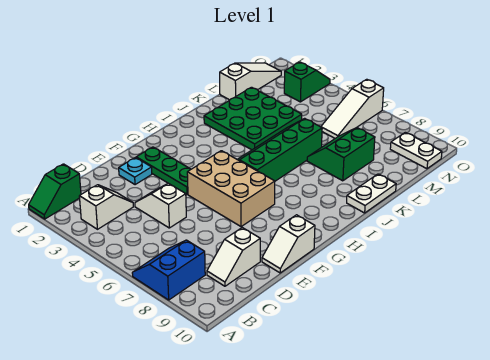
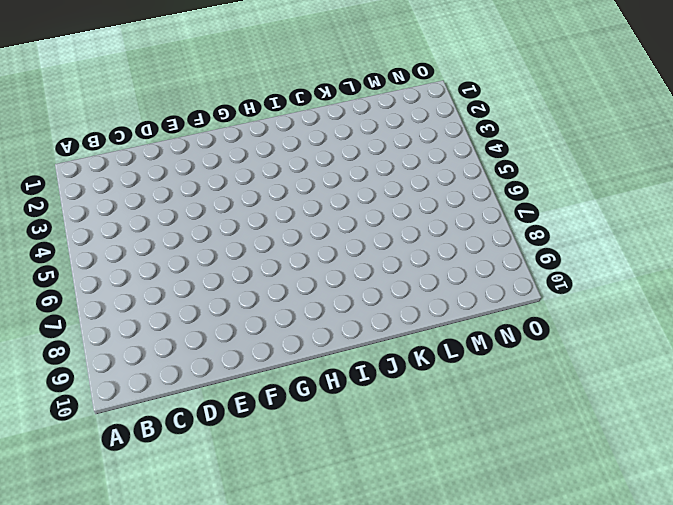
none -> green slope A1:B1 level 1 top B
none -> blue slope A7:B8 level 1 top 8
none -> white slope B3:C3 level 1 top B

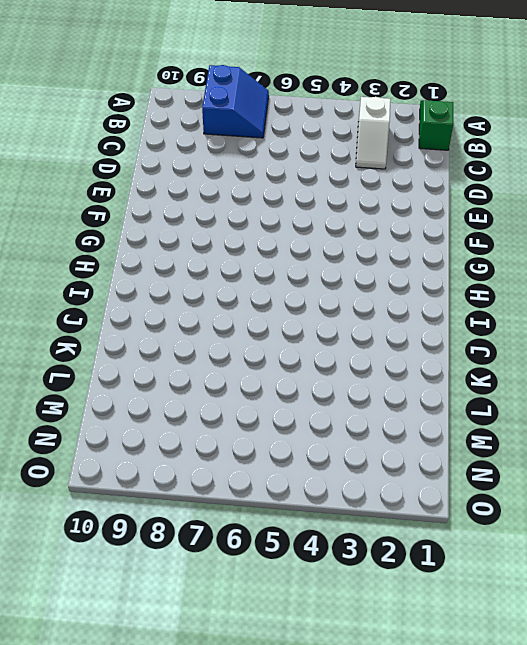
none -> white slope C9:D9 level 1 top D
none -> white slope D4:D5 level 1 top 5
none -> cyan plate E2 level 1

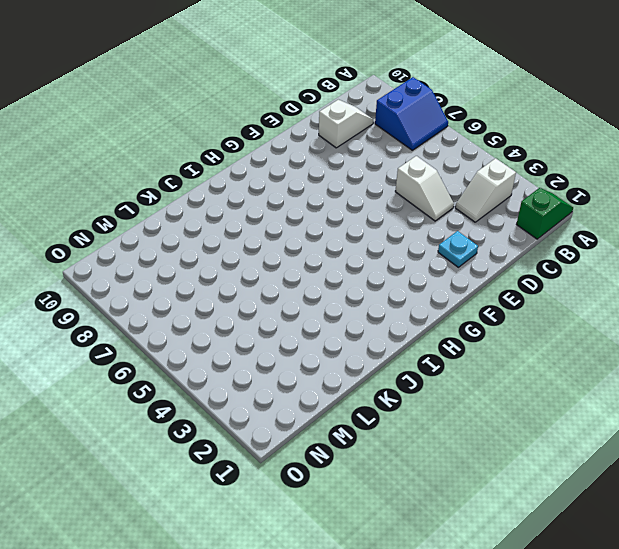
none -> white slope E10:F10 level 1 top F
none -> green plate F2:F4 level 1
none -> tan brick F5:G7 level 1

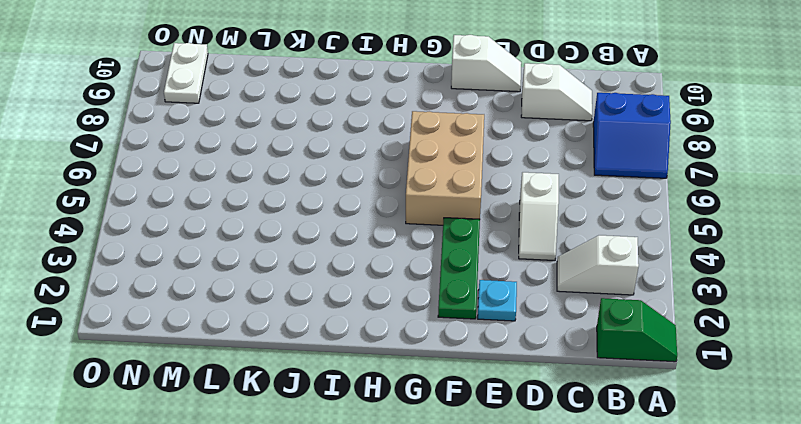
none -> green slope H5:K6 level 1 top 6
none -> green plate J2:L4 level 1
none -> white plate J10:K10 level 1

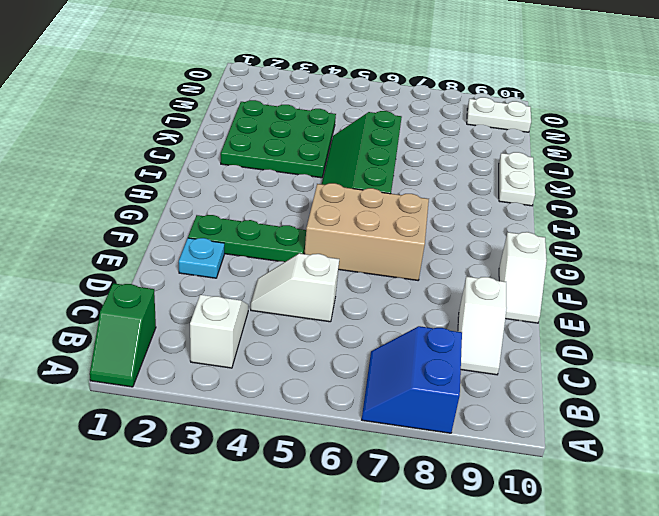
none -> green slope K7:L8 level 1 top 8
none -> white slope L1:N1 level 1 top L
none -> white slope M6:O6 level 1 top O

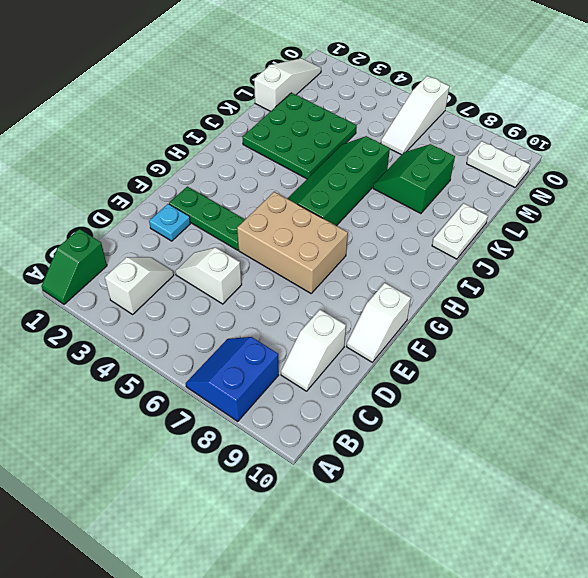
none -> green slope N3:O3 level 1 top N

